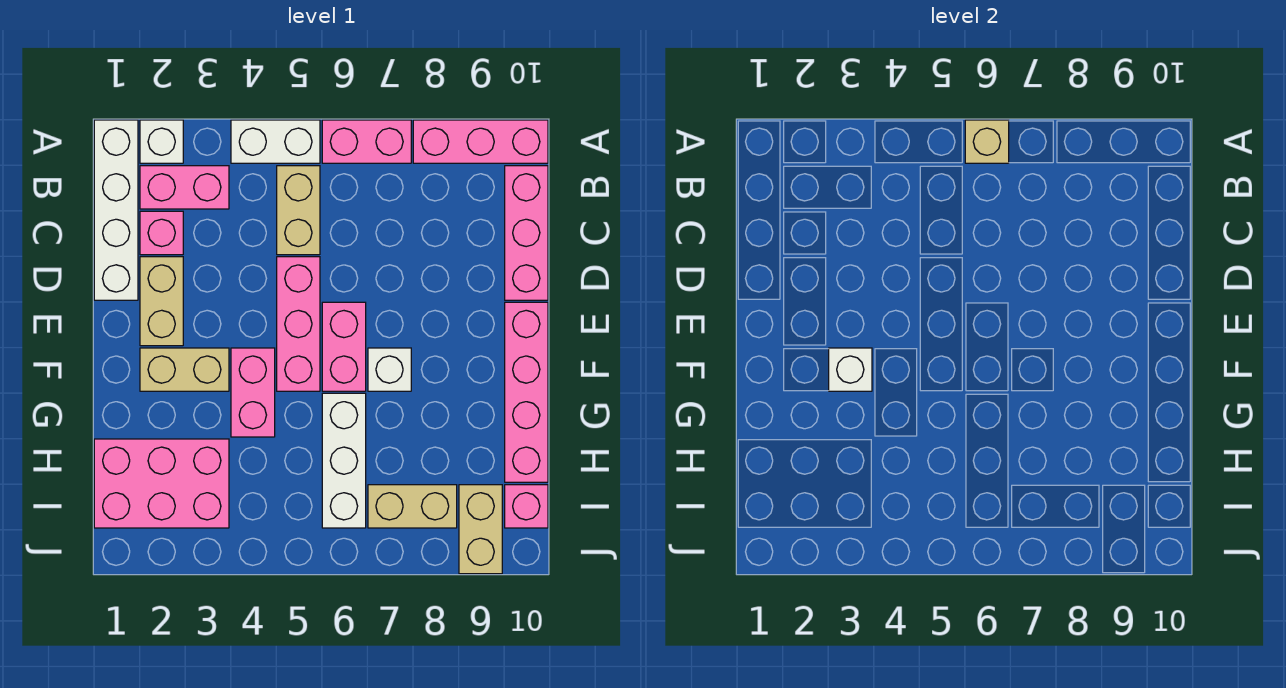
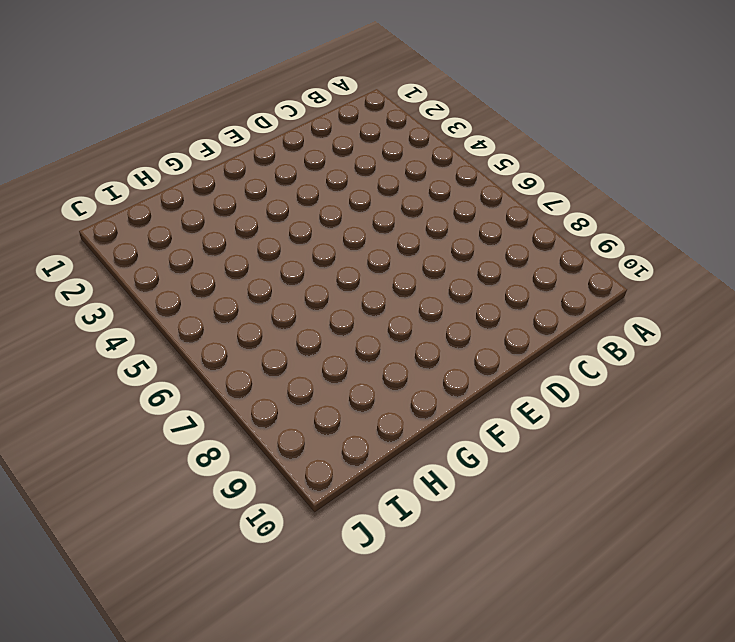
none -> white brick A1:D1 level 1
none -> white brick A2 level 1
none -> white brick A4:A5 level 1

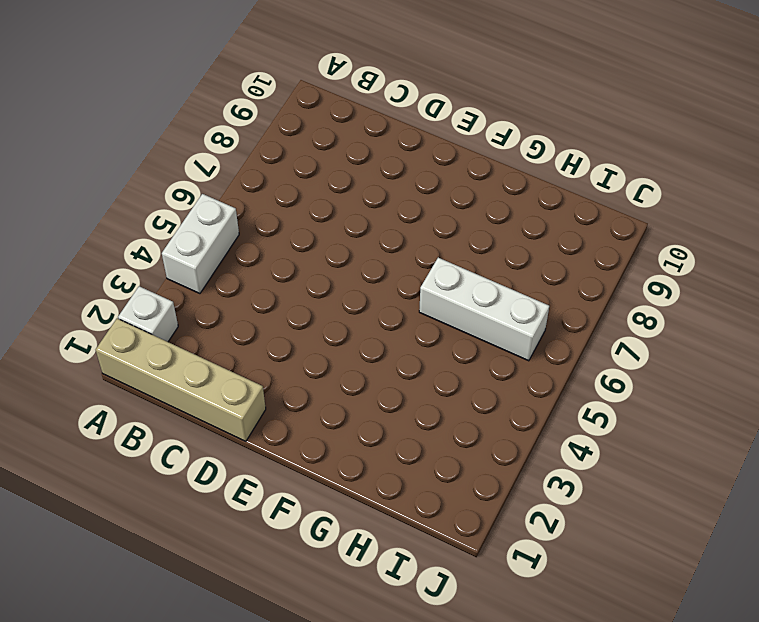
tan brick A1:D1 level 1 -> white brick A1:D1 level 1
none -> pink brick A6:A7 level 1
none -> pink brick A8:A10 level 1
none -> pink brick B2:B3 level 1

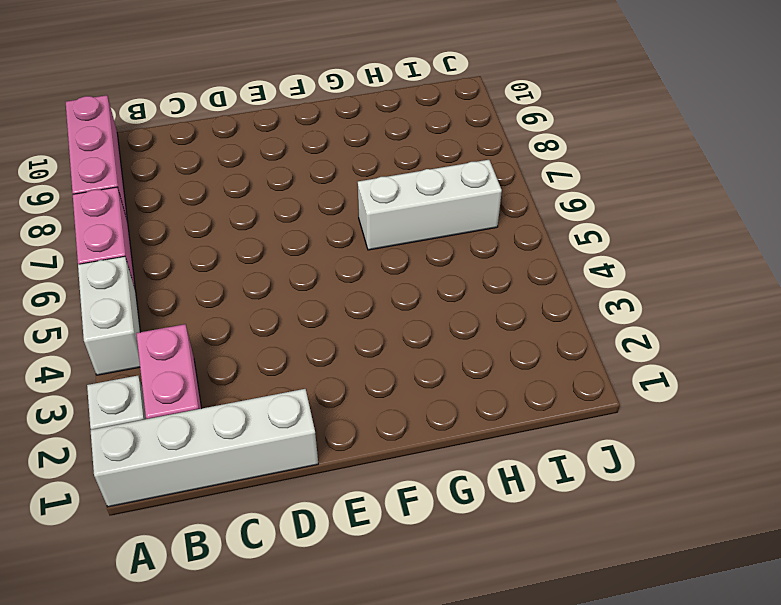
none -> tan brick B5:C5 level 1
none -> pink brick B10:D10 level 1
none -> pink brick C2 level 1

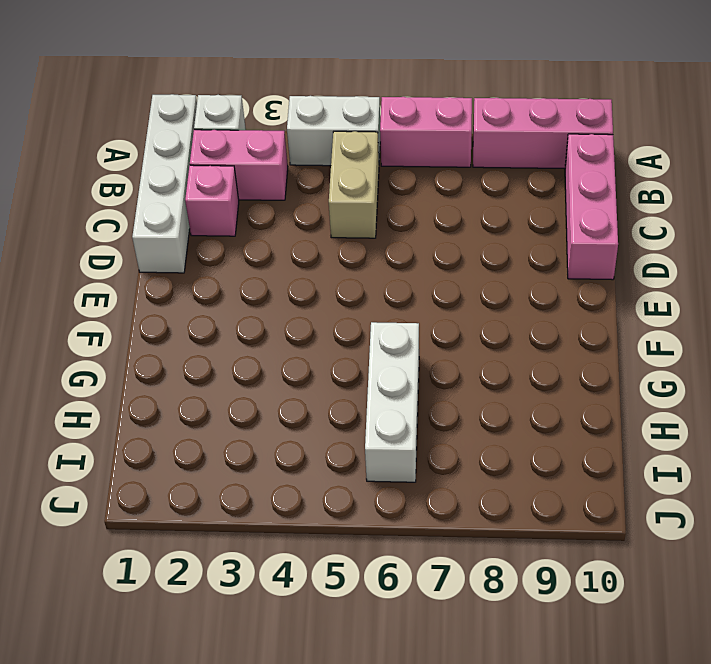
none -> tan brick D2:E2 level 1
none -> pink brick D5:F5 level 1
none -> pink brick E6:F6 level 1

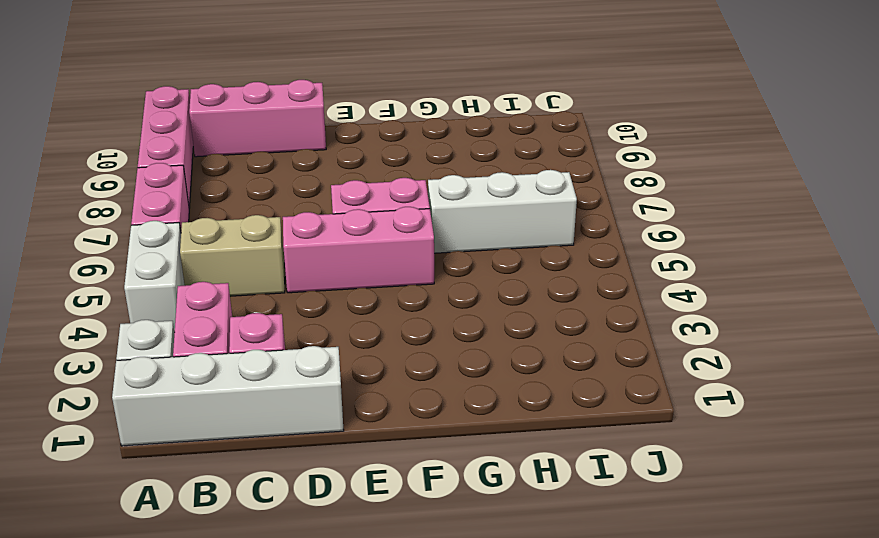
none -> tan brick D2:E2 level 1
none -> pink brick E10:H10 level 1
none -> tan brick F2:F3 level 1

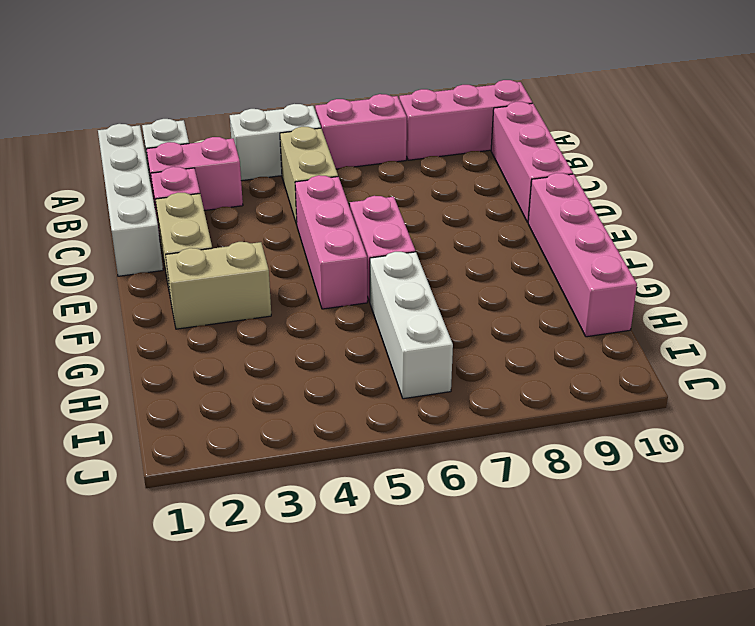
none -> pink brick F4:G4 level 1
none -> white brick F7 level 1
none -> pink brick H1:I3 level 1

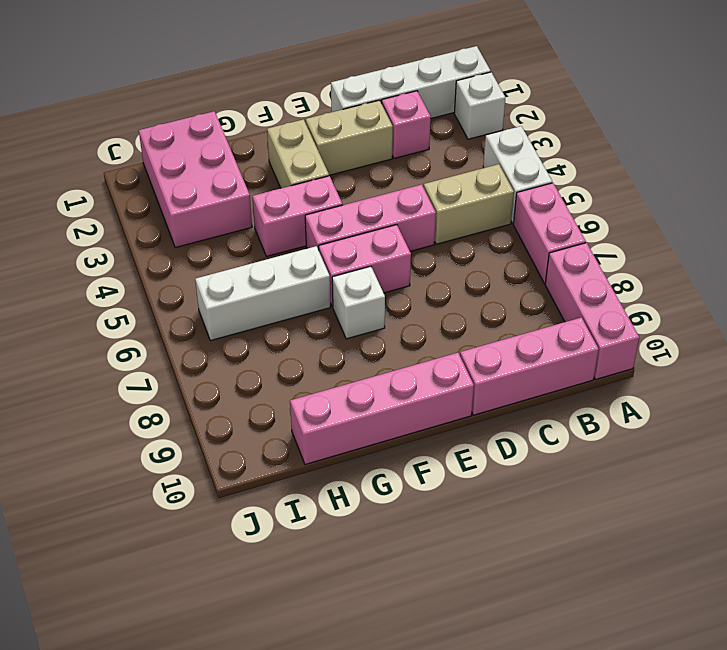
none -> pink brick B2:B3 level 1
none -> tan brick I7:I8 level 1
none -> tan brick I9:J9 level 1

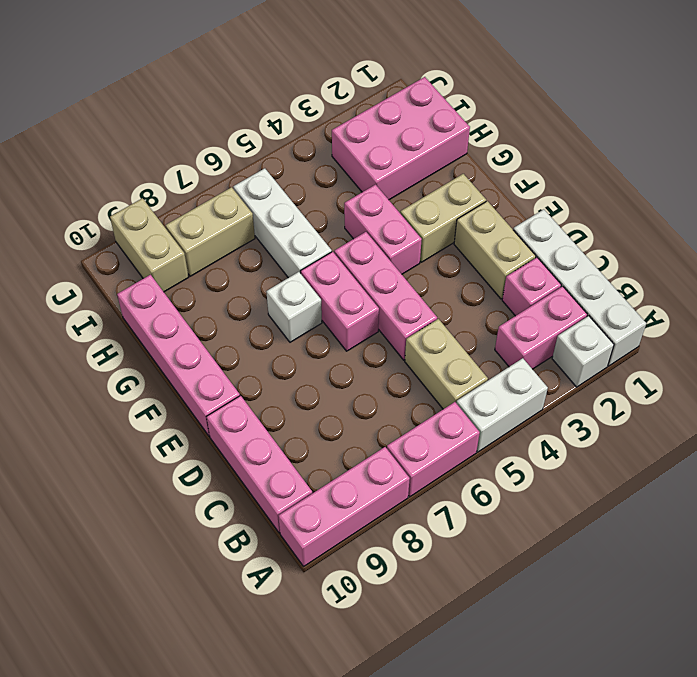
none -> pink brick I10 level 1
none -> tan brick A6 level 2
none -> white brick F3 level 2

